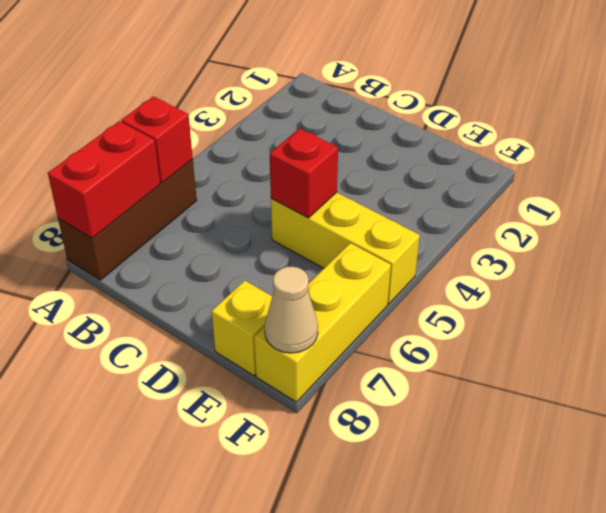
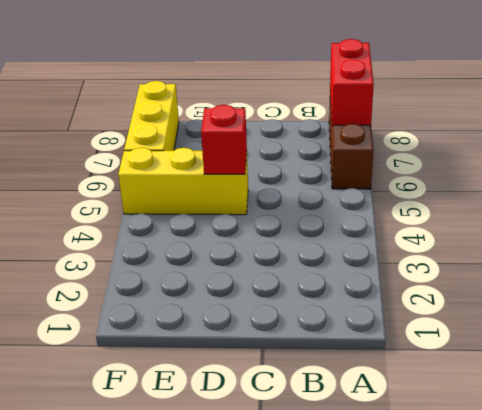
none -> yellow brick E8 level 1
none -> red brick A6 level 2

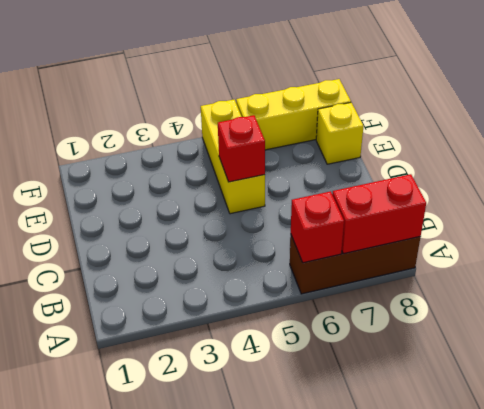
none -> tan cone F8 level 2

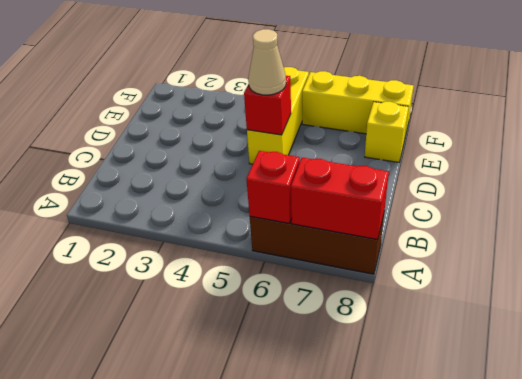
tan cone D5 level 3 -> tan cone F8 level 2

